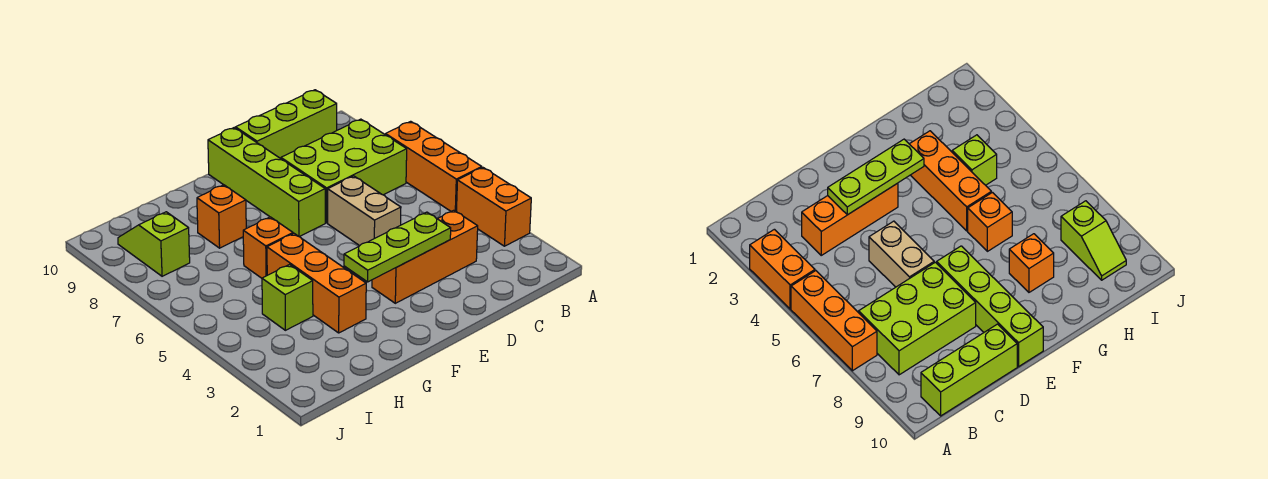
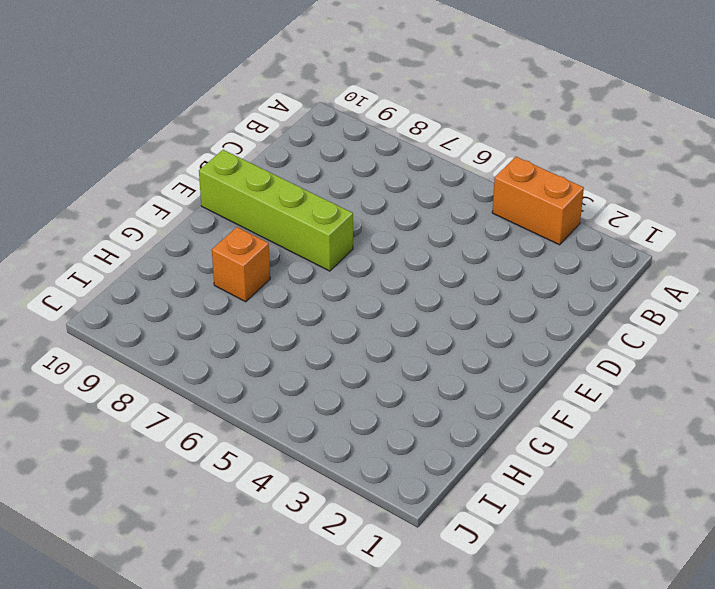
none -> orange brick A5:A7 level 1
none -> lime brick B7:D8 level 1
none -> lime brick B10:D10 level 1

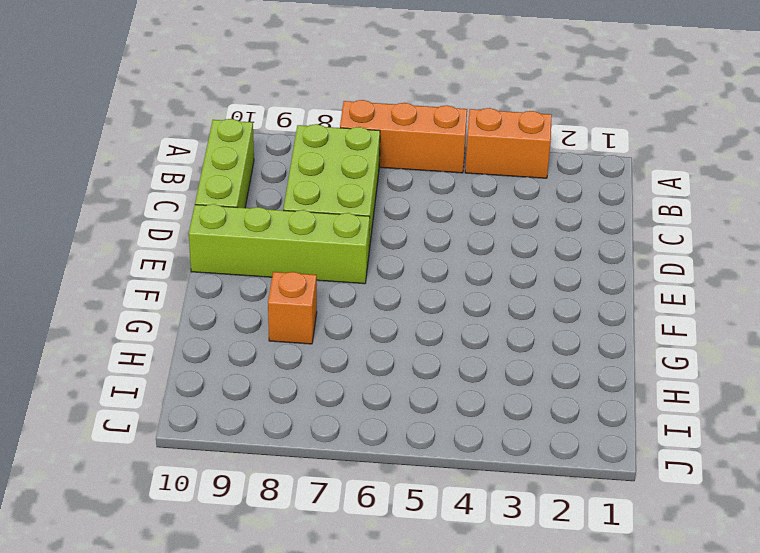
none -> orange brick C3:E3 level 1
none -> tan brick D5:D6 level 1
none -> orange brick G3:G5 level 1

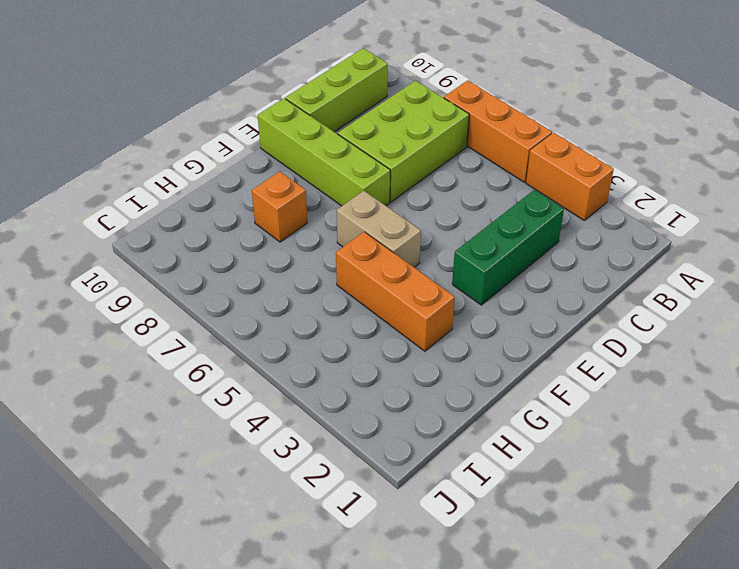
green brick C3:E3 level 1 -> orange brick C3:E3 level 1
tan brick F5:F6 level 1 -> tan brick D5:D6 level 1
none -> orange brick G6 level 1
none -> lime brick H4 level 1
none -> lime slope I8:I9 level 1 top 8

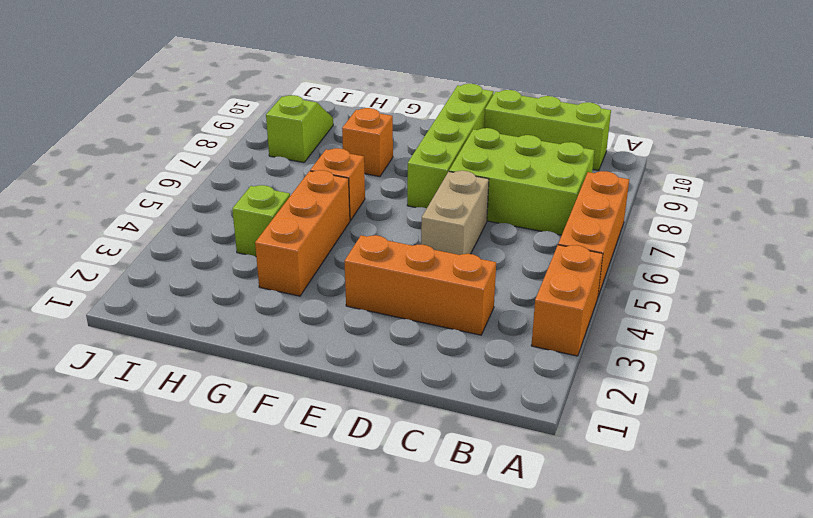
none -> lime plate D3:F3 level 2

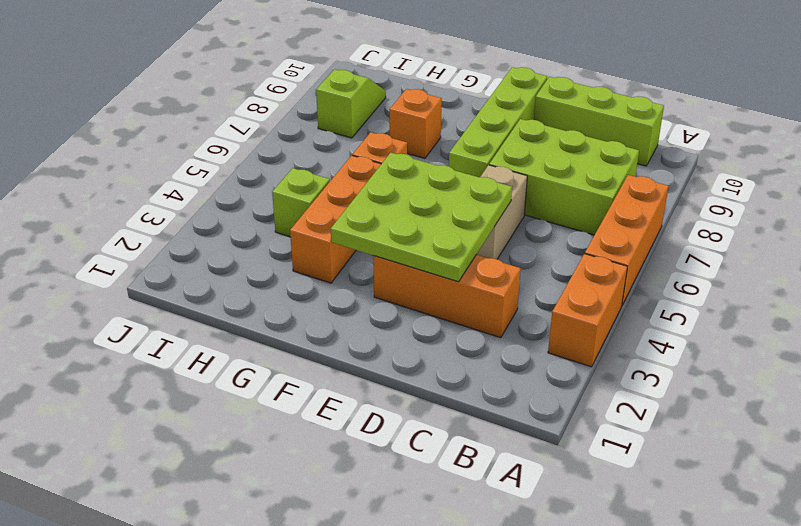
lime plate D3:F5 level 2 -> lime plate D3:F3 level 2

